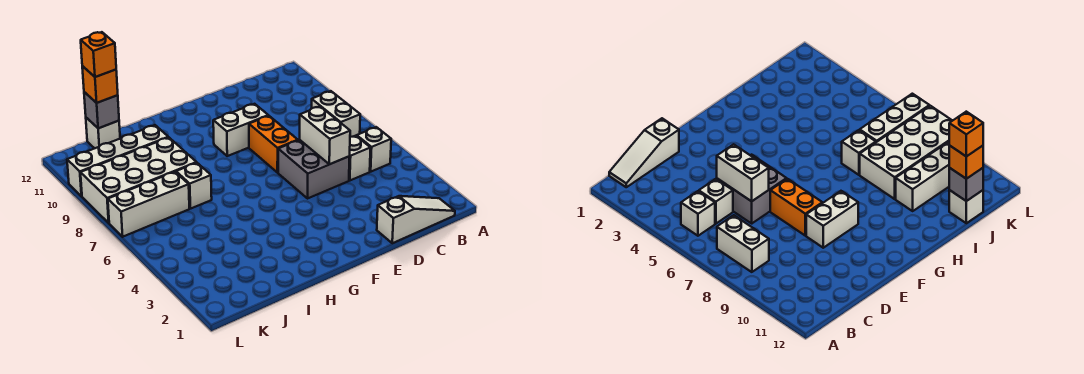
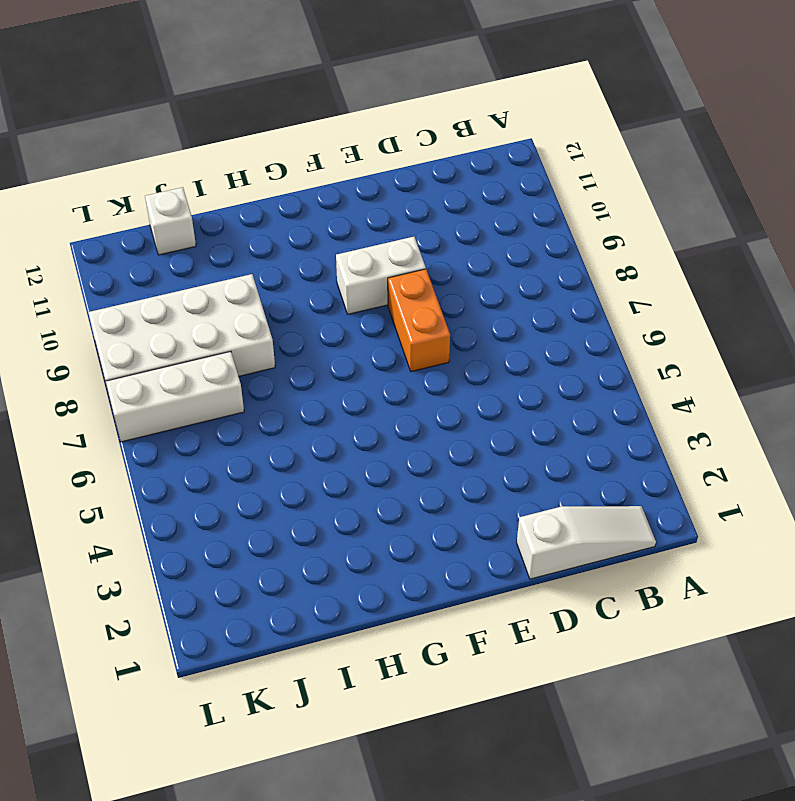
none -> white brick B5 level 1
none -> white brick B7:B8 level 1
none -> white brick C5 level 1

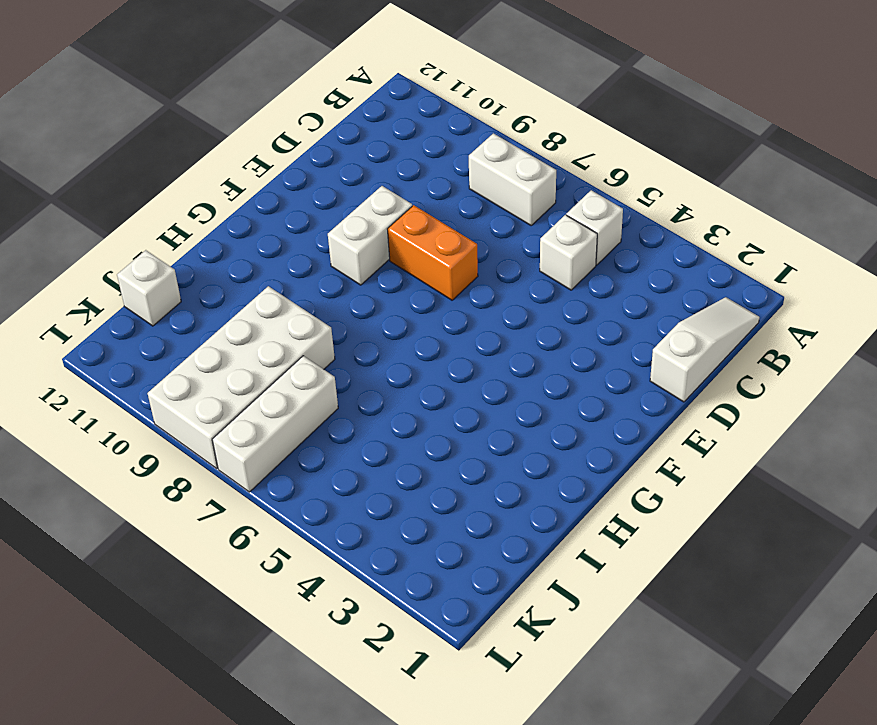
none -> grey brick D5:E6 level 1
none -> white brick I7 level 1
none -> white brick I10:L10 level 1

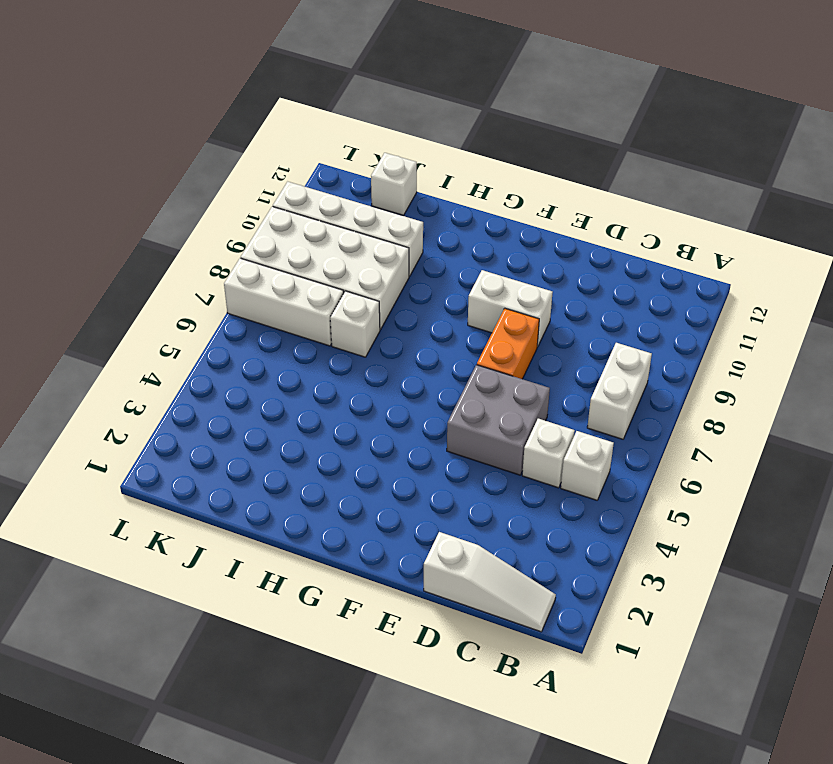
none -> white brick D5:D6 level 2
none -> grey brick J12 level 2
none -> orange brick J12 level 3

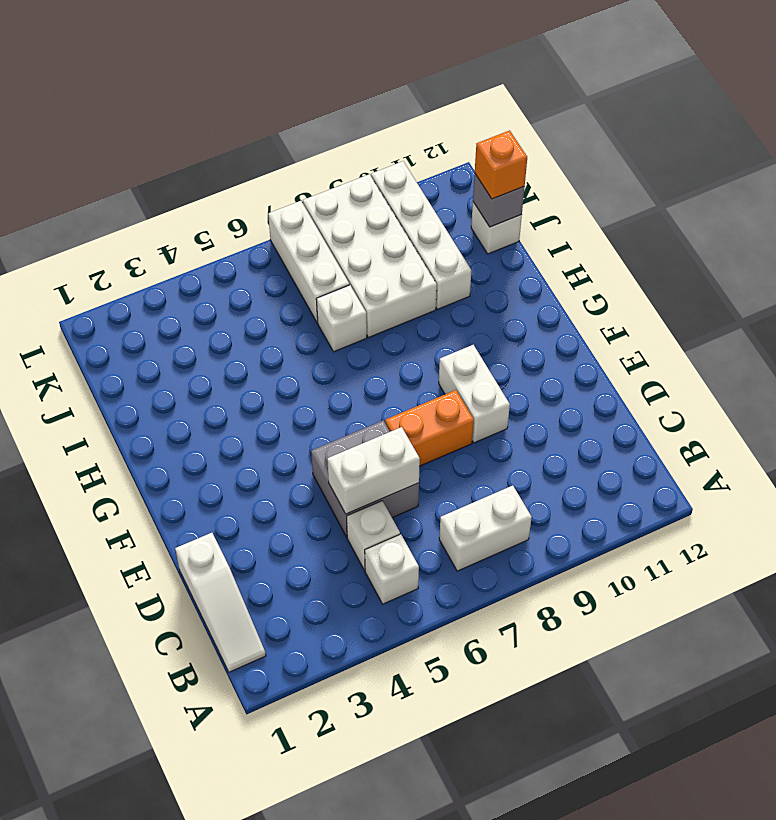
none -> orange brick J12 level 4

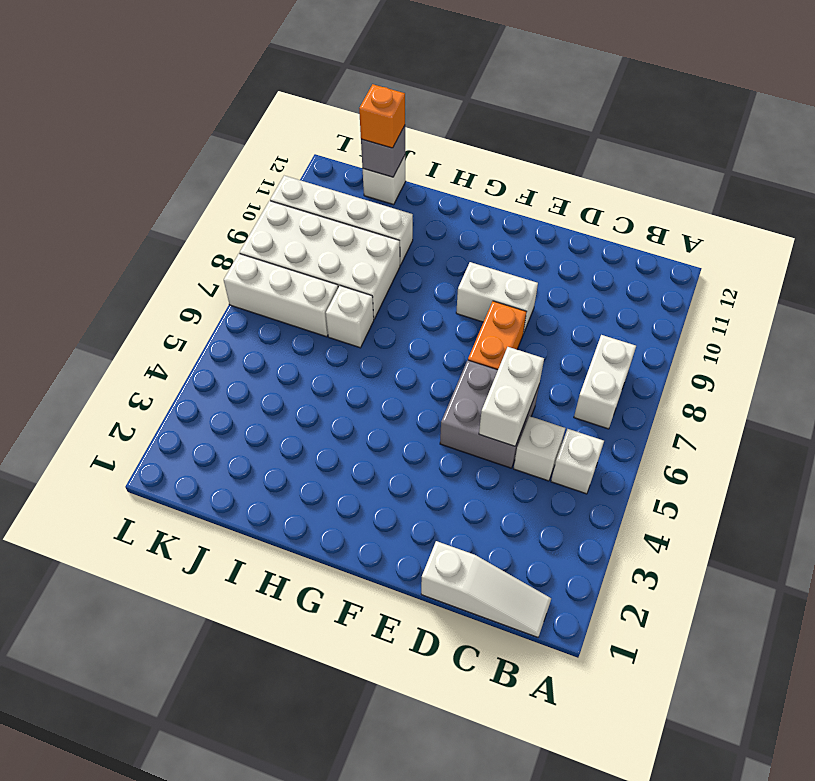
none -> orange brick J12 level 4

